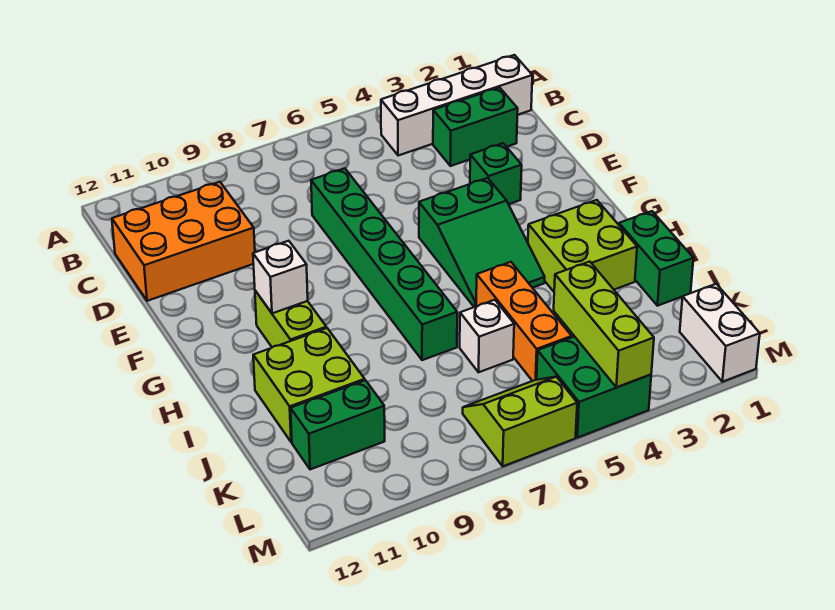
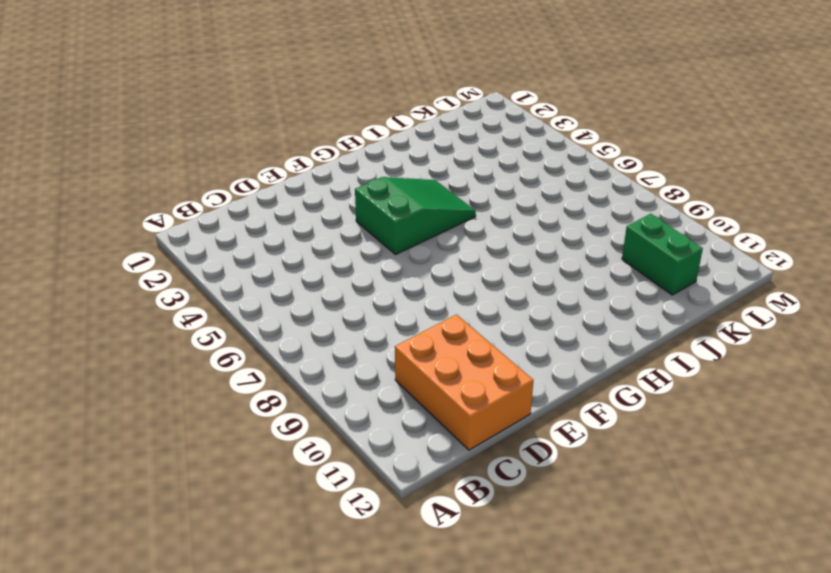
none -> white brick B1:B4 level 1
none -> green brick C2:C3 level 1
none -> green brick D7:I7 level 1

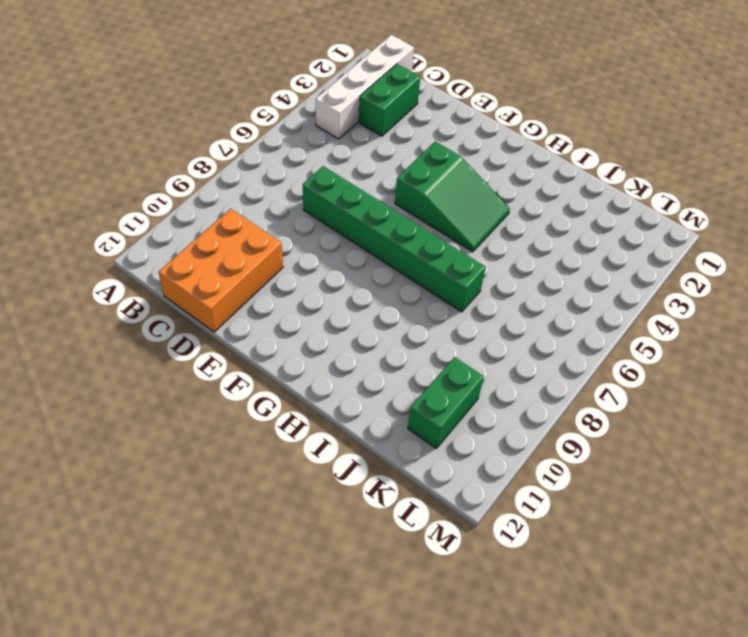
none -> green brick E3 level 1
none -> lime brick G10:H10 level 1
none -> lime brick H2:I3 level 1

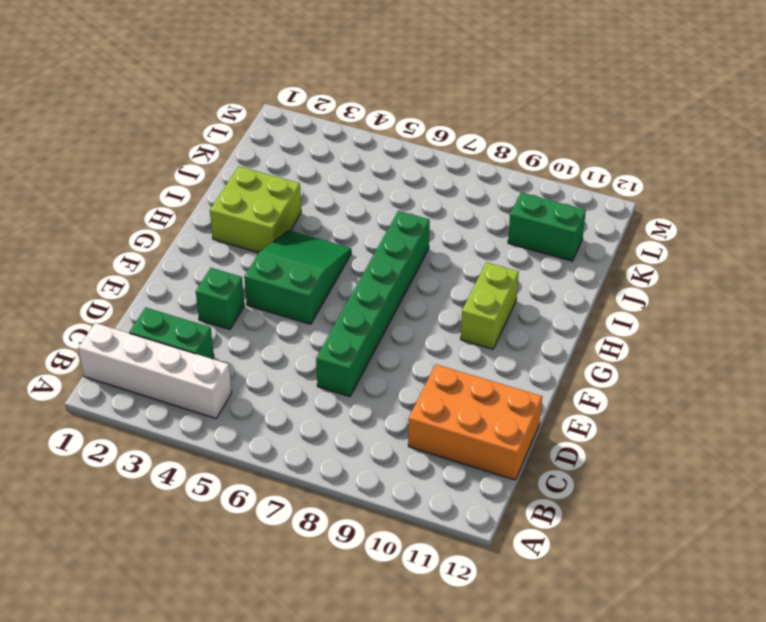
none -> green brick I1:J1 level 1
none -> orange brick I5:K5 level 1
none -> lime brick I10:J11 level 1

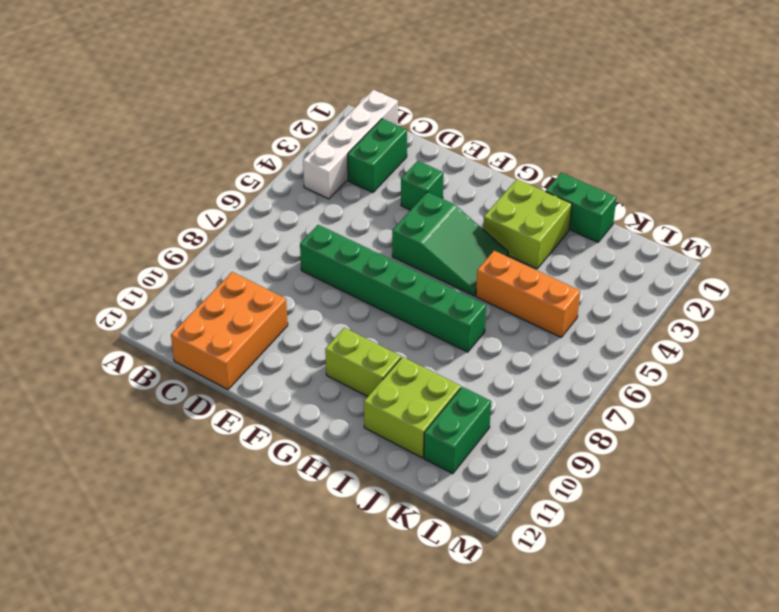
none -> white brick J6 level 1
none -> white brick L1:M1 level 1
none -> green brick L4:M5 level 1

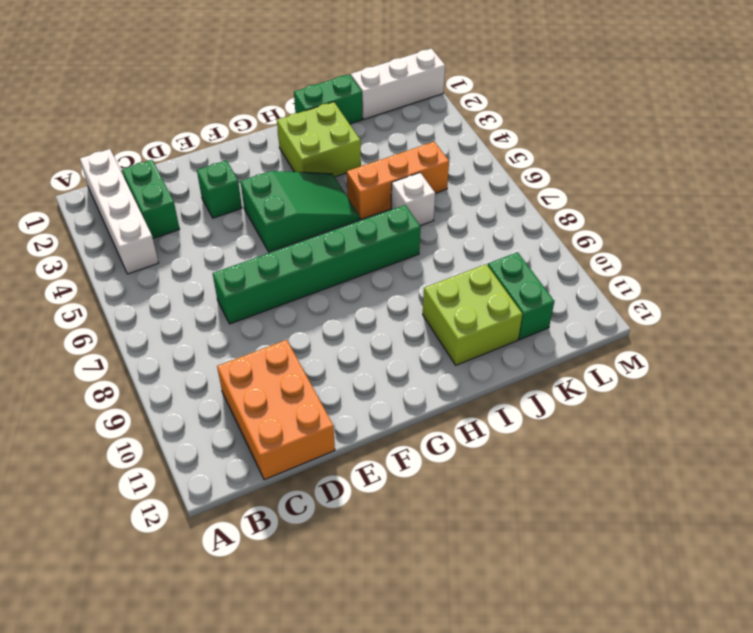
white brick K1:M1 level 1 -> white brick L1:M1 level 1
none -> lime brick G10:H10 level 1
none -> green brick L4:M5 level 1
none -> lime slope L6:M7 level 1 top M

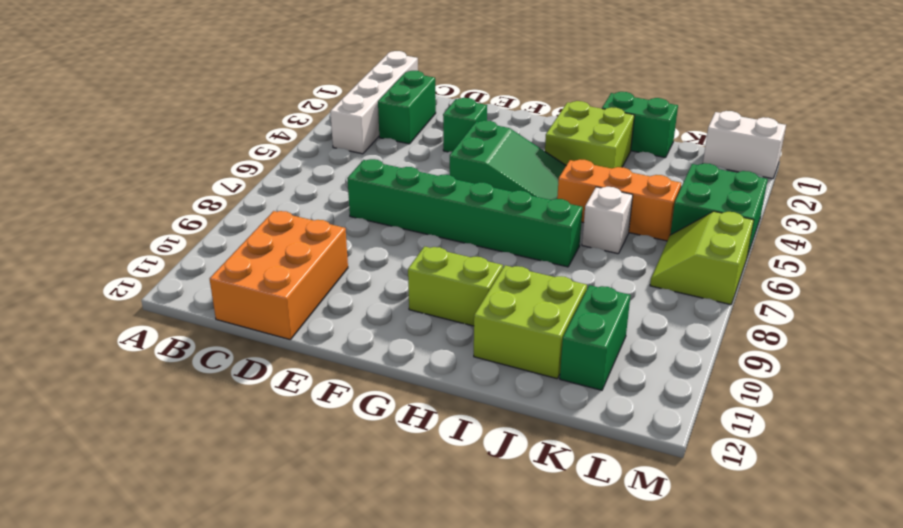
none -> white brick G10 level 2
none -> lime brick K4:M4 level 2

